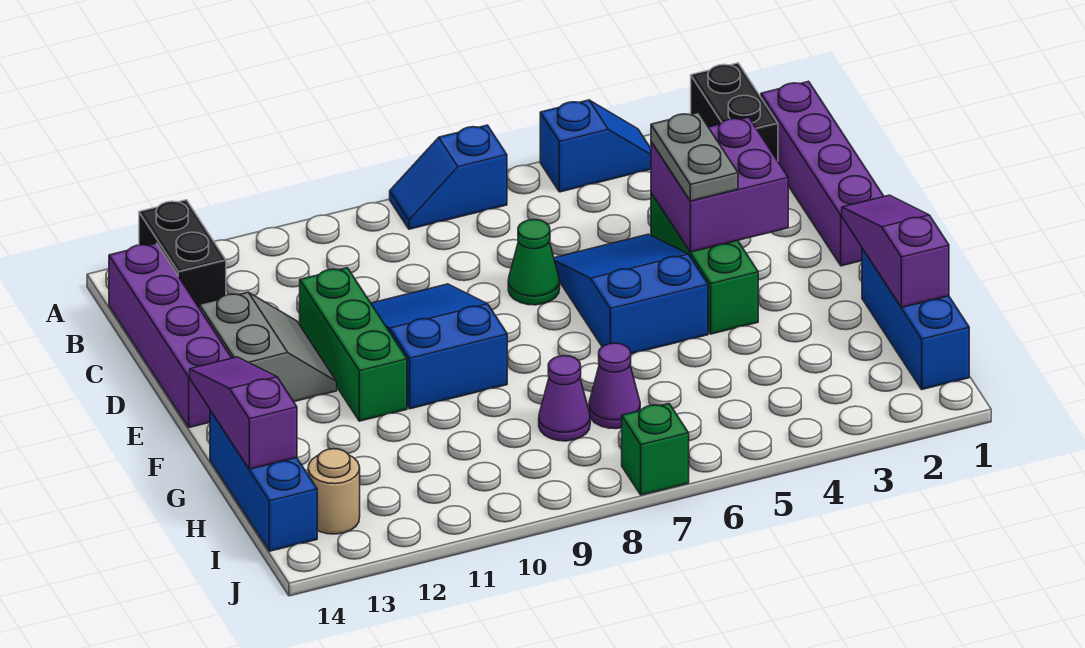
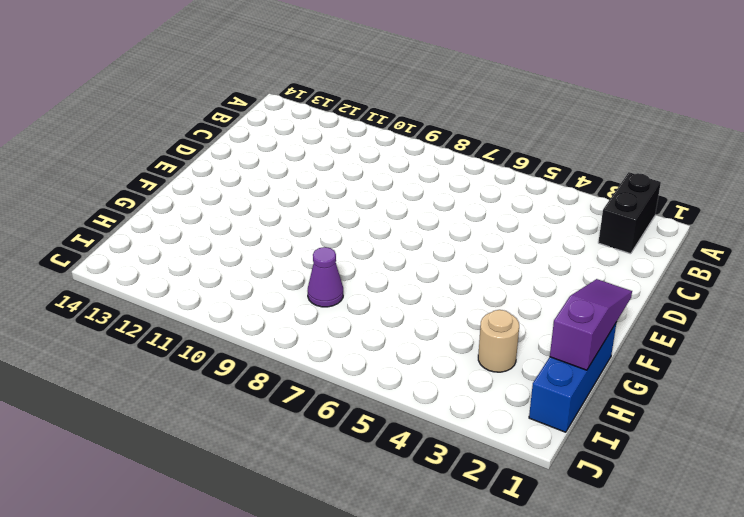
tan round brick H3 level 1 -> tan round brick I13 level 1
none -> blue slope A4:A5 level 1 top 5
none -> blue slope A7:A8 level 1 top 7
none -> black brick A13:B13 level 1

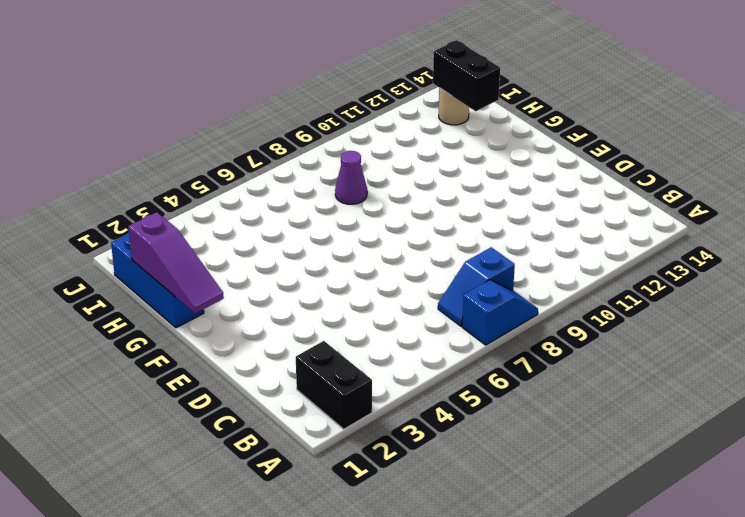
blue slope B7:B8 level 1 top 8 -> blue slope A4:A5 level 1 top 5
black brick H13:I13 level 2 -> black brick A13:B13 level 1
none -> purple brick B1:E1 level 1
none -> purple brick B14:E14 level 1
none -> green brick D4:F4 level 1

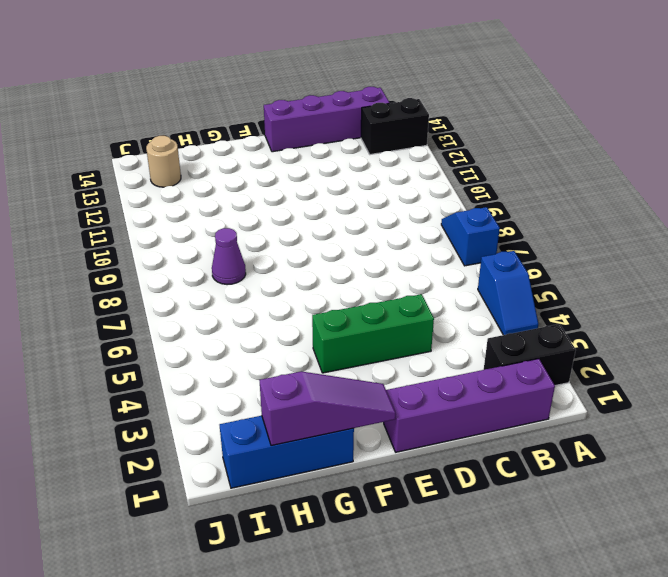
none -> blue slope D5:F6 level 1 top F
none -> green cone D7 level 1
none -> blue slope D9:F10 level 1 top F

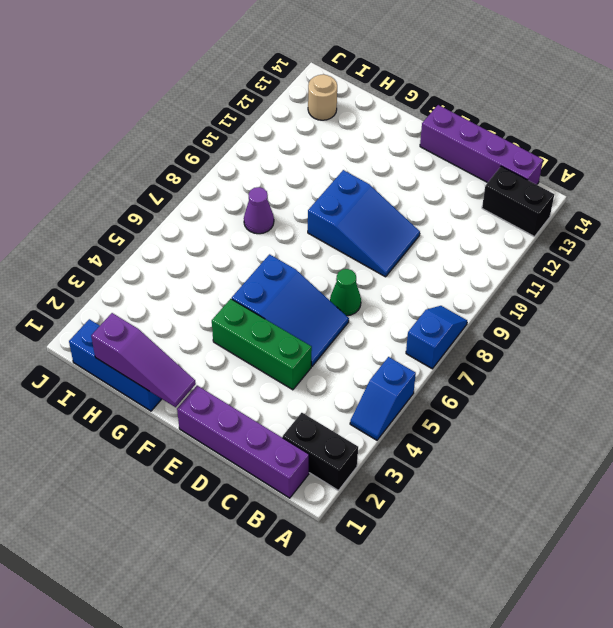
none -> green brick D11:F11 level 1
none -> grey slope D12:E13 level 1 top 13
none -> blue brick G14:I14 level 1

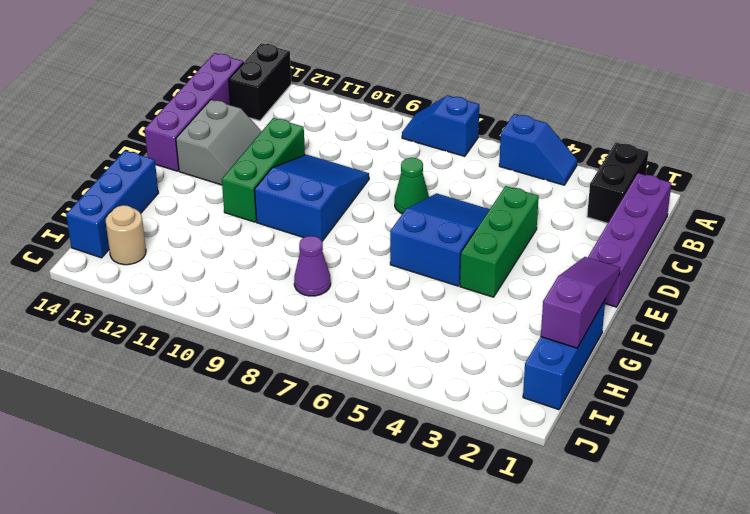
none -> purple cone H7 level 1
none -> green brick J7 level 1
none -> purple brick D3:E4 level 2

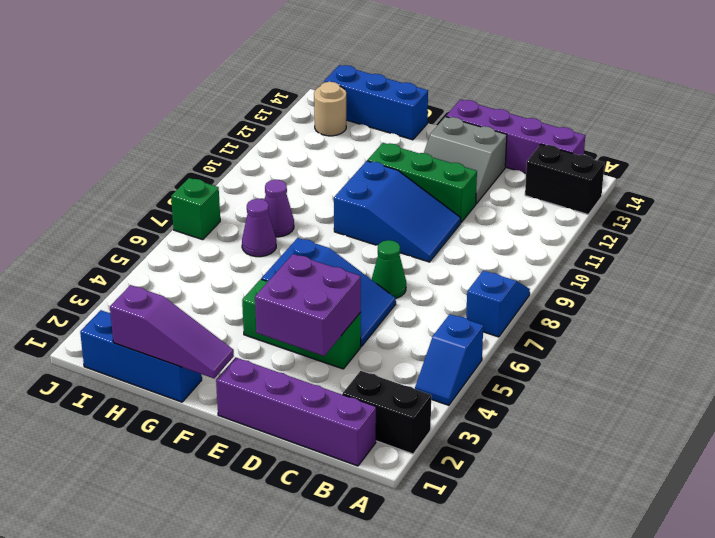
none -> purple slope F14:H14 level 2 top H
none -> grey plate D4:E4 level 3

